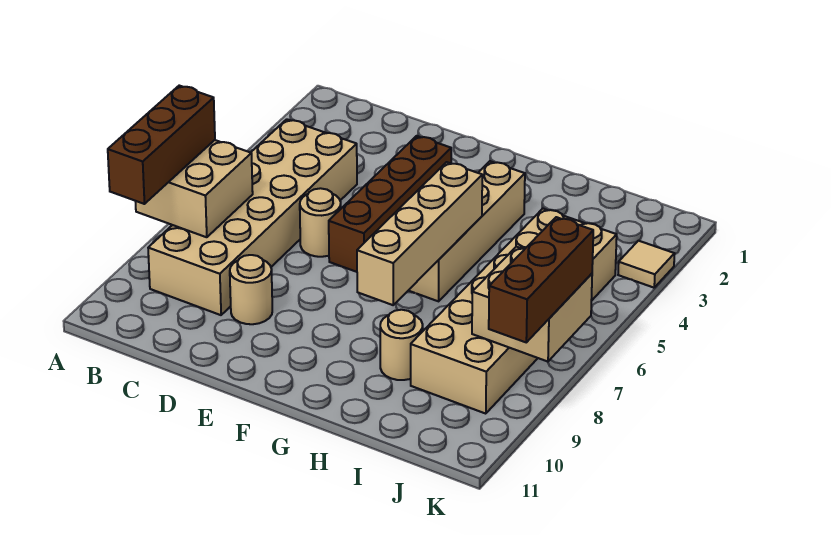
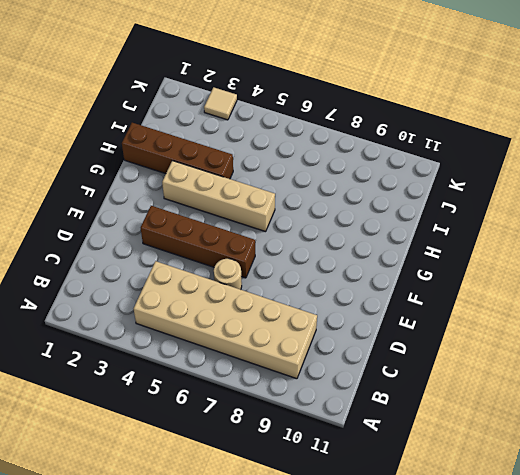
brown brick H1:H4 level 1 -> none
none -> tan round brick D9 level 1
none -> tan round brick H9 level 1
none -> tan brick I4:J9 level 1

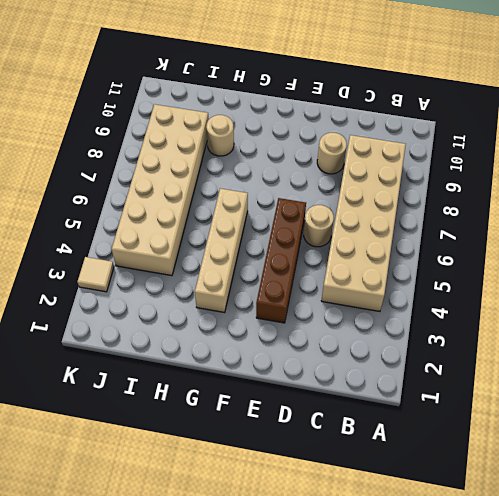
none -> tan brick A7:B8 level 2
none -> tan brick G5:G8 level 2
none -> tan brick J7:K8 level 2

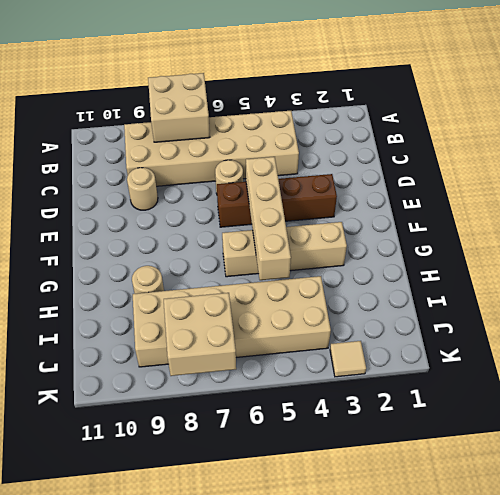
tan brick E5:H5 level 2 -> tan brick G5:G8 level 2
none -> brown brick A7:A9 level 3
none -> brown brick K7:K9 level 3

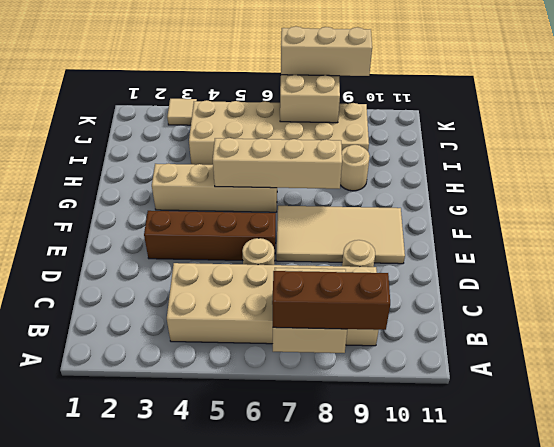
tan tile E7:F10 level 1 -> none
tan brick K7:K9 level 3 -> brown brick K7:K9 level 3

